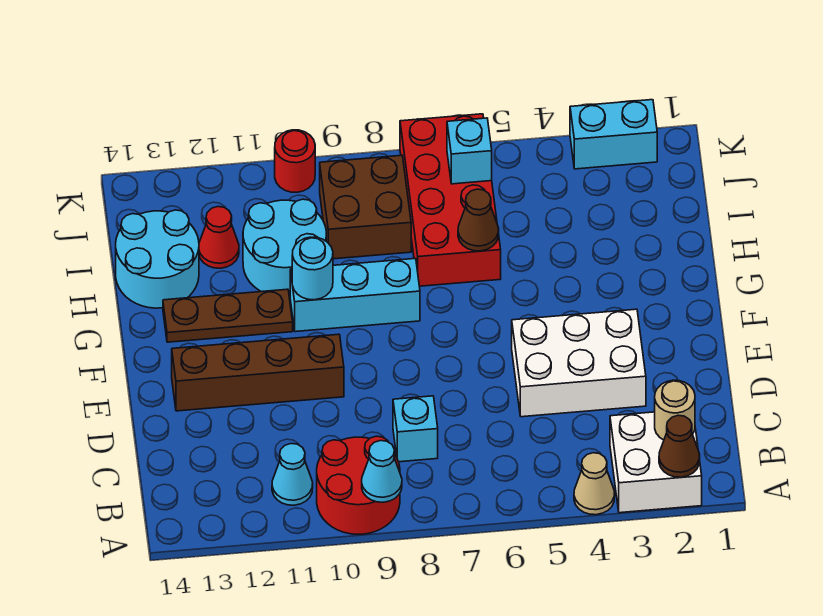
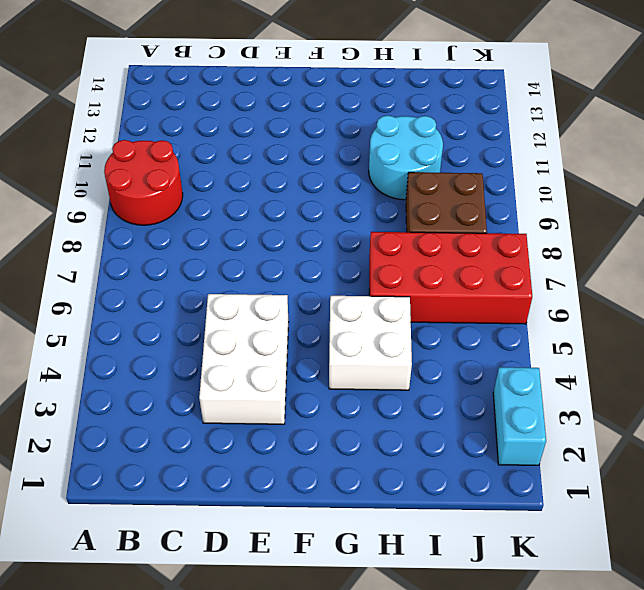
white brick G4:H5 level 1 -> white brick A2:B3 level 1
none -> tan cone A4 level 1
none -> cyan cone B11 level 1
none -> cyan brick C8 level 1

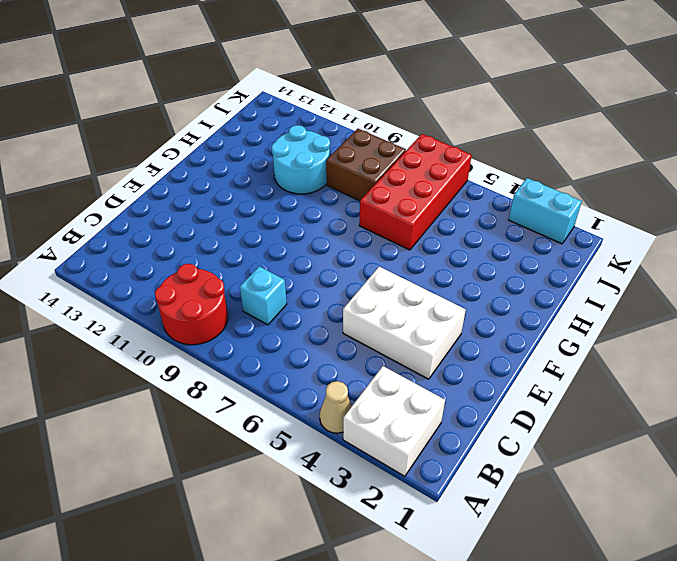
none -> cyan cone B11 level 1
none -> brown brick E10:E13 level 1
none -> cyan brick G8:G10 level 1

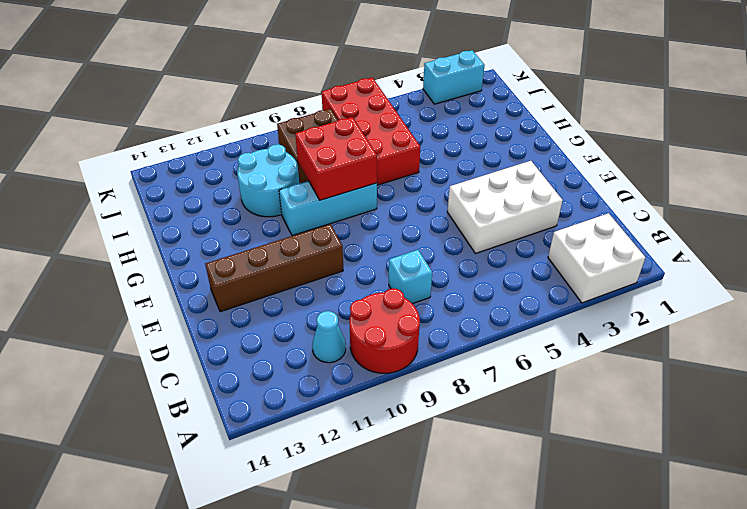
red brick G8:H9 level 2 -> none
none -> tan cone A4 level 1
none -> brown plate G11:G13 level 1
none -> cyan round brick H13:I14 level 1

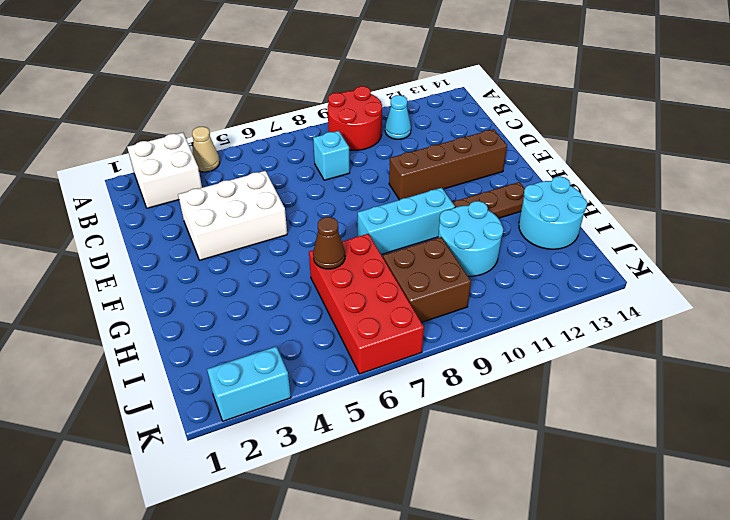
none -> red cone I12 level 1
none -> red round brick K10 level 1
none -> brown cone A2 level 2

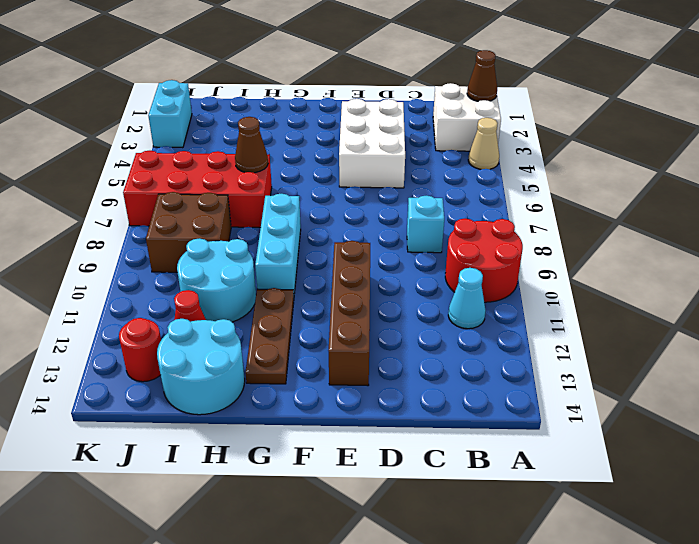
red round brick J13 level 1 -> red round brick K10 level 1
none -> cyan cone A9 level 2
none -> tan round brick B2 level 2
none -> cyan round brick G10 level 2

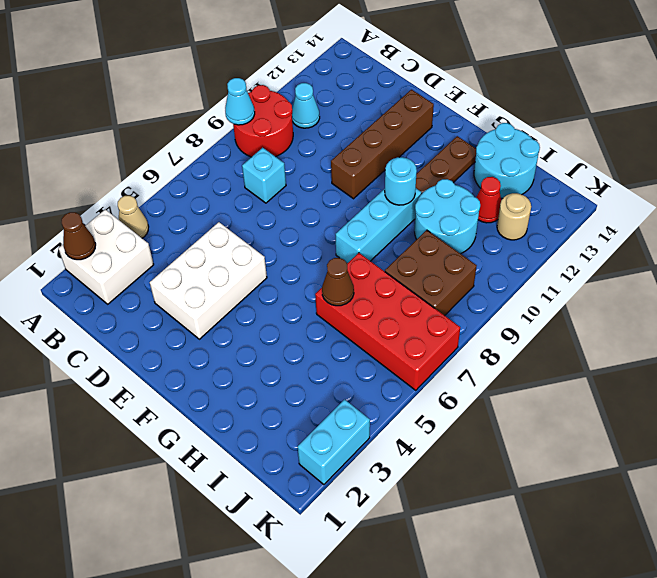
tan round brick J12 level 1 -> tan round brick B2 level 2
none -> red round brick K10 level 1
none -> cyan brick J6 level 2

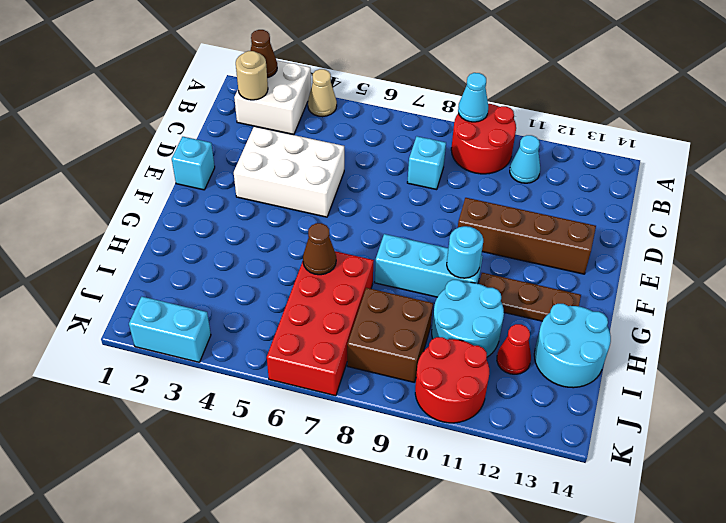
cyan brick E1 level 1 -> cyan brick J6 level 2
red round brick J10:K11 level 1 -> red round brick K10 level 1

